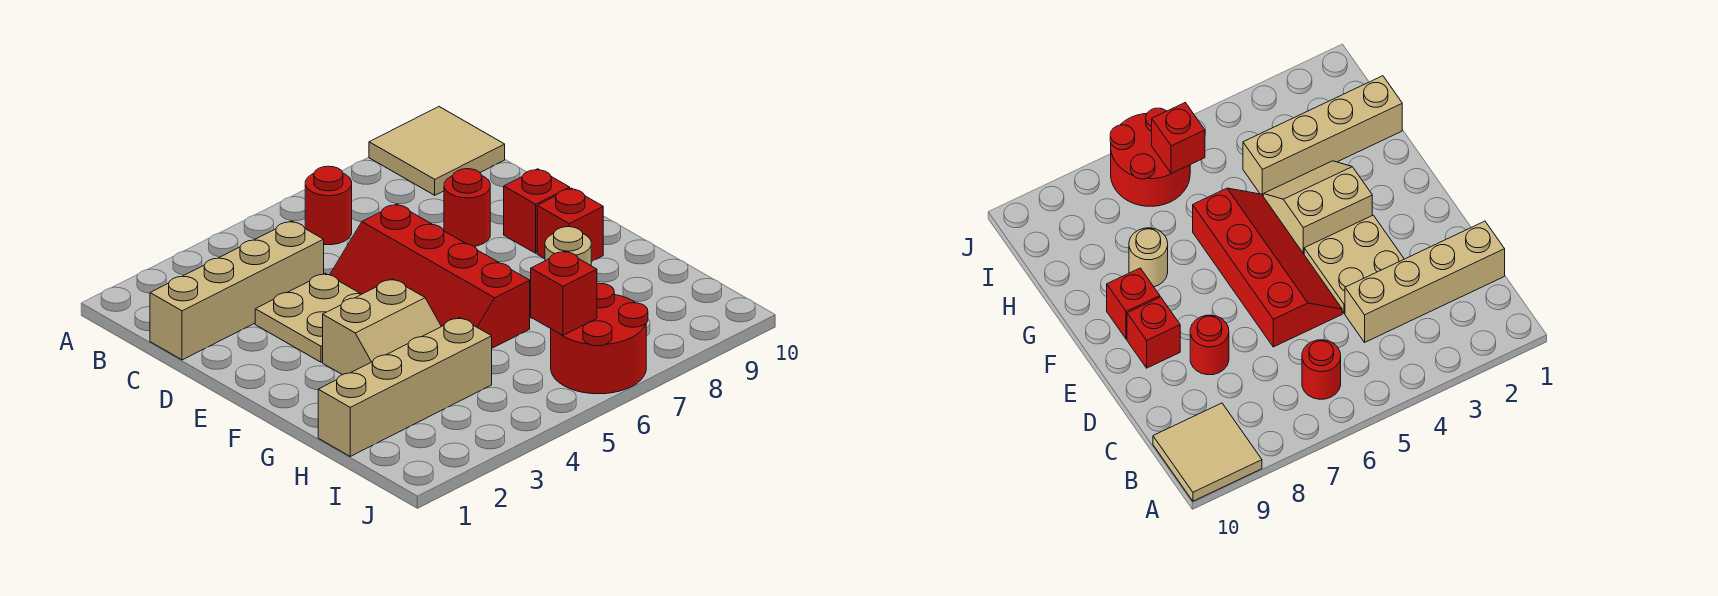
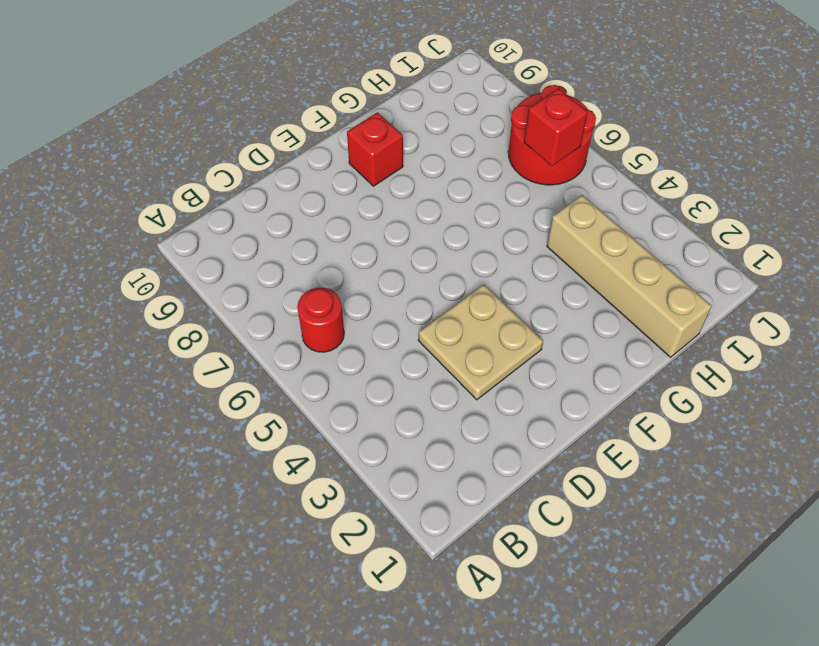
none -> tan tile A9:B10 level 1
none -> tan brick C1:C4 level 1
none -> red slope D5:G6 level 1 top 6

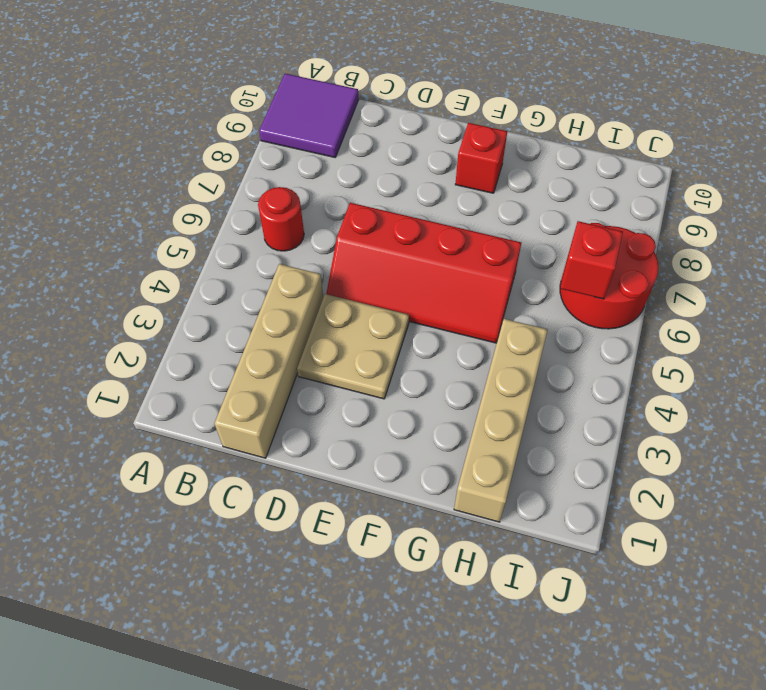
purple tile A9:B10 level 1 -> tan tile A9:B10 level 1
none -> red round brick D8 level 1
none -> red brick E9 level 1
none -> tan slope F3:G4 level 1 top F

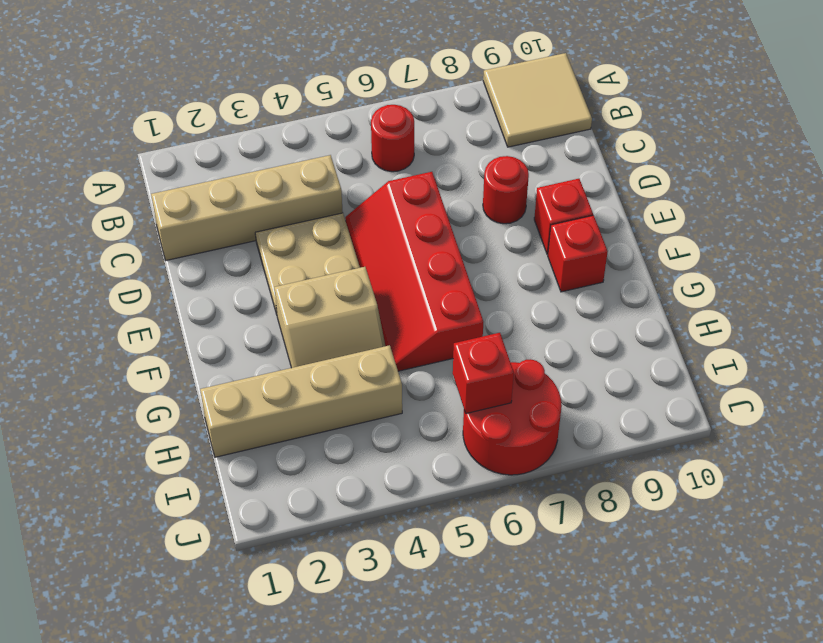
none -> tan round brick G8 level 1

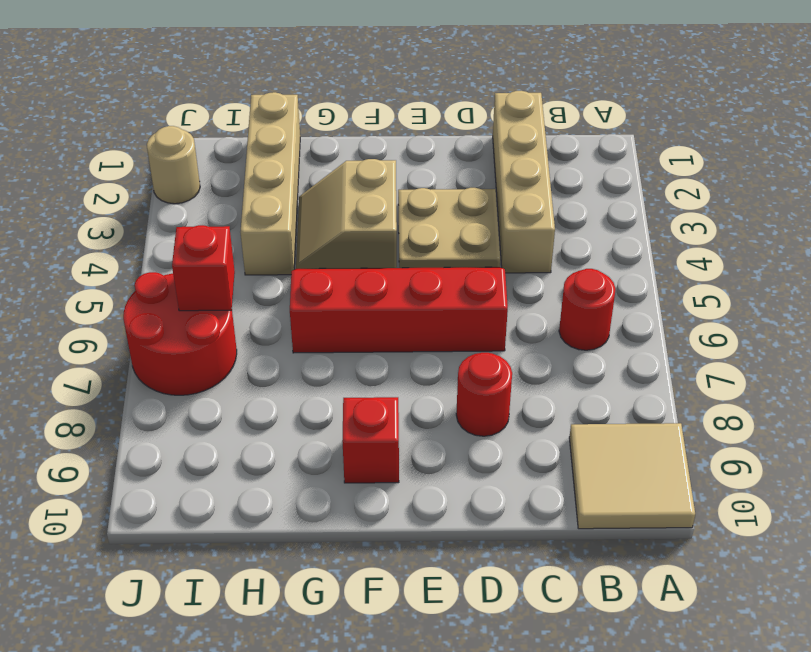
tan round brick J2 level 1 -> tan round brick G8 level 1
none -> red brick E9 level 1

